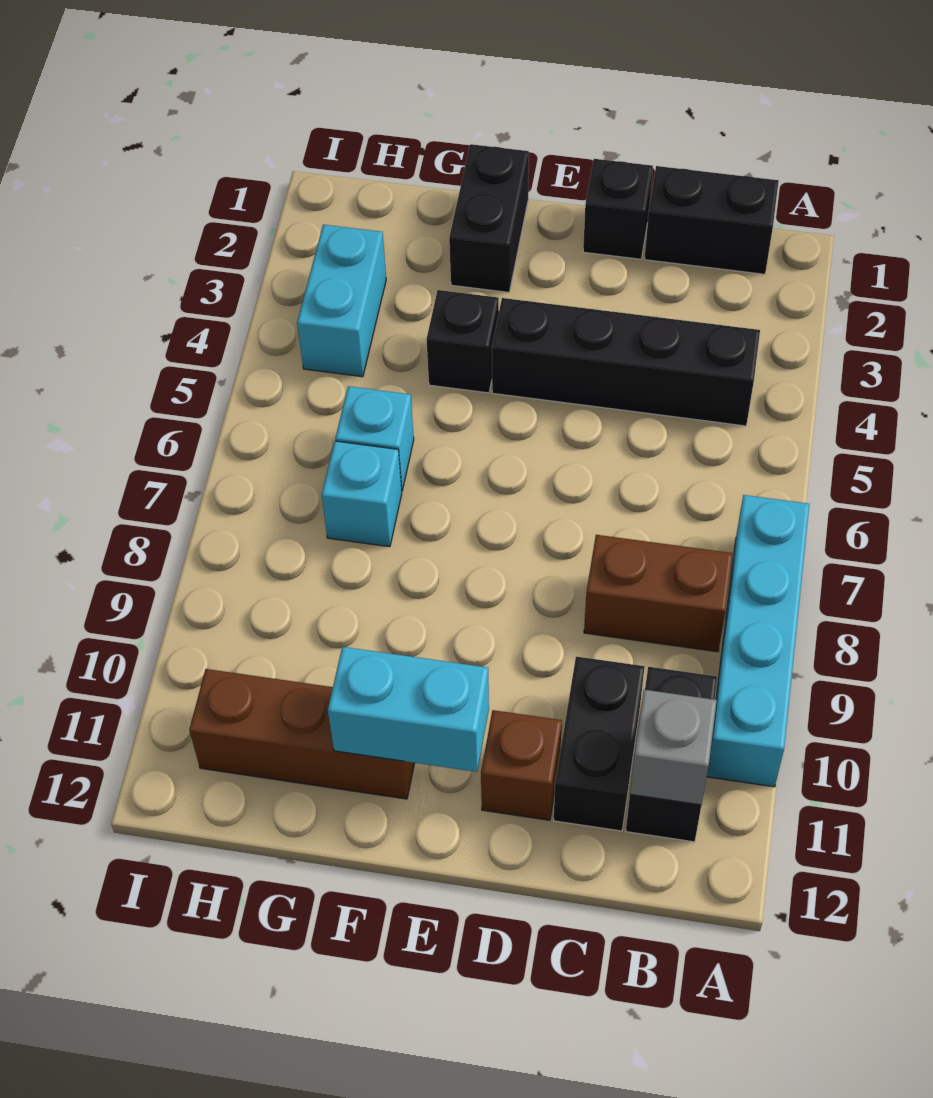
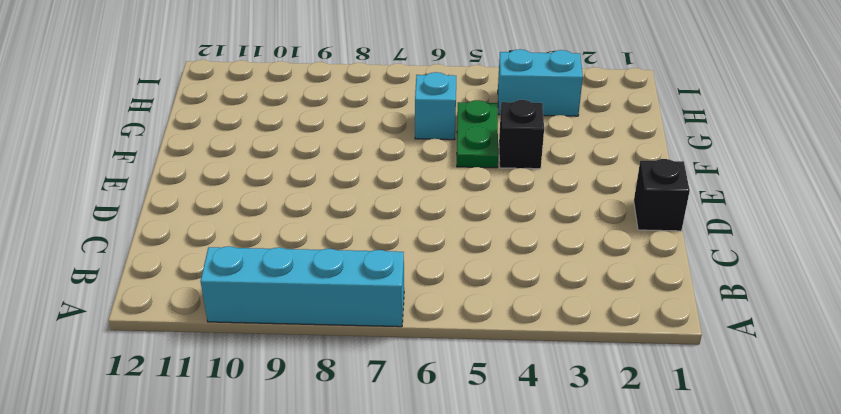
green plate F5:G5 level 1 -> none
none -> black brick B1:C1 level 1
none -> black brick B4:E4 level 1
none -> brown brick B8:C8 level 1

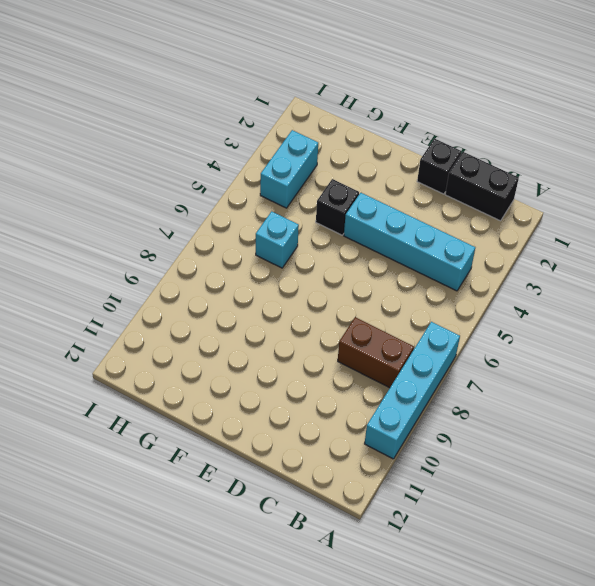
cyan brick B4:E4 level 1 -> black brick B4:E4 level 1
none -> black brick B10:B11 level 1
none -> black brick C10:C11 level 1
none -> brown brick D11 level 1

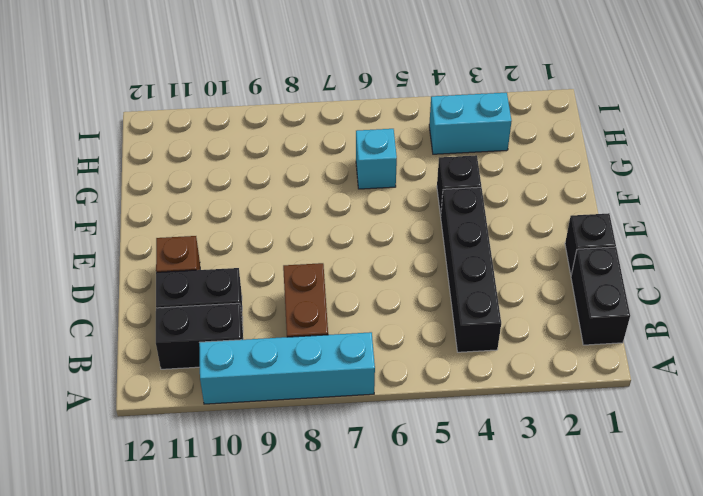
none -> black brick F1:F2 level 1
none -> brown brick F11:H11 level 1
none -> cyan brick G7 level 1

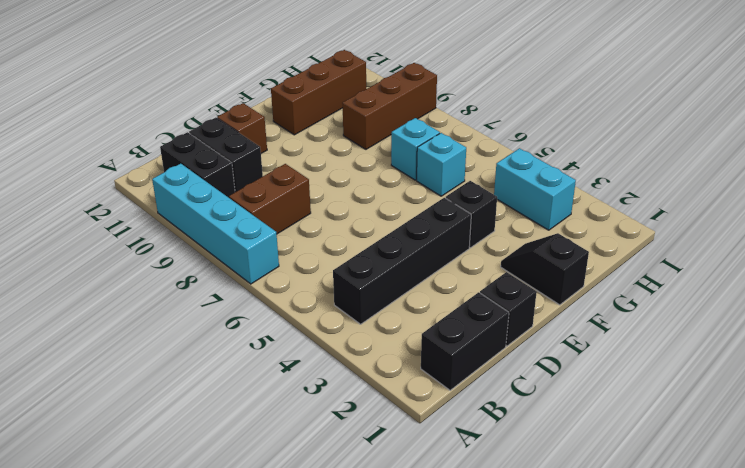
black slope F1:F2 level 1 top 1 -> black brick F1:F2 level 1
brown brick G9:I9 level 1 -> none
none -> grey brick B11 level 2
none -> cyan brick E11:F11 level 2

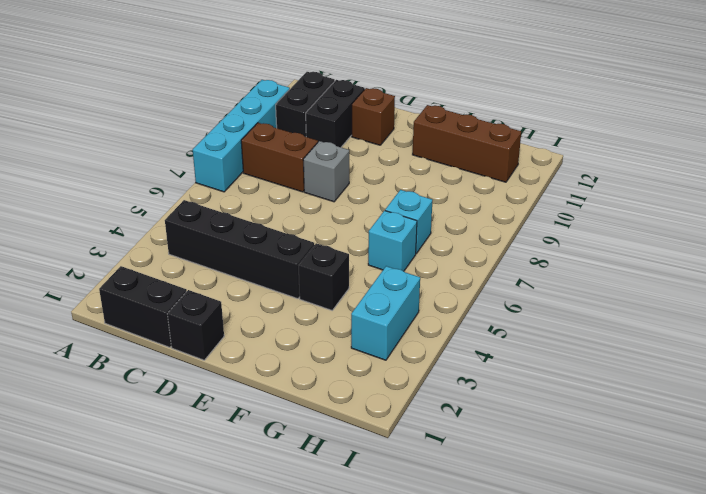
grey brick D8 level 1 -> grey brick B11 level 2
none -> black brick F1:F2 level 1
none -> cyan brick E11:F11 level 2

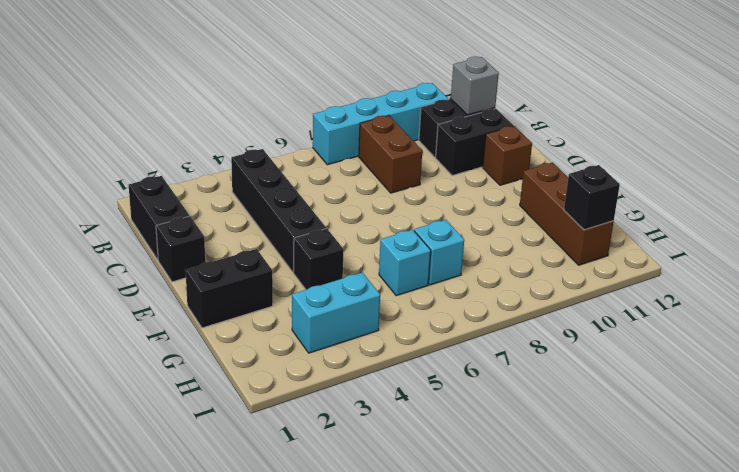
black brick H11 level 2 -> none
none -> cyan brick E11:F11 level 2

